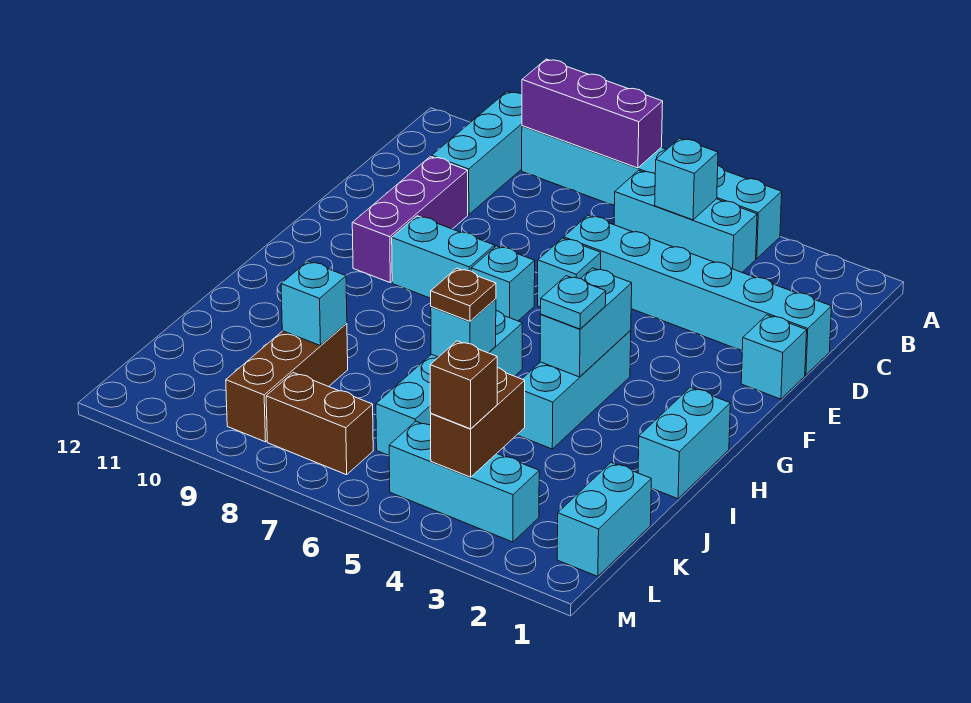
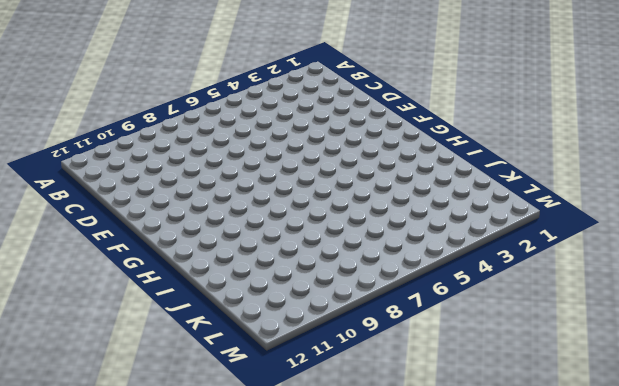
none -> cyan brick A4:A9 level 1
none -> cyan brick A10:C10 level 1
none -> cyan brick B4:B6 level 1

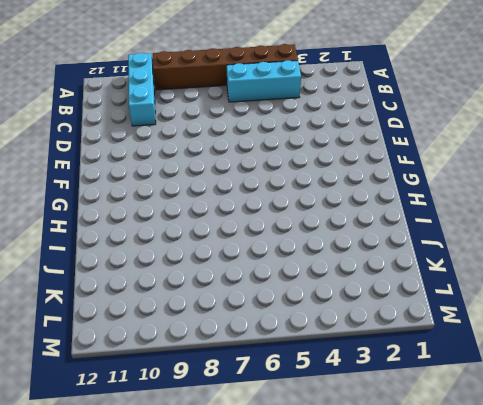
brown brick A4:A9 level 1 -> cyan brick A4:A9 level 1
none -> cyan brick D1:D6 level 1
none -> purple brick D10:F10 level 1
none -> cyan brick E1 level 1

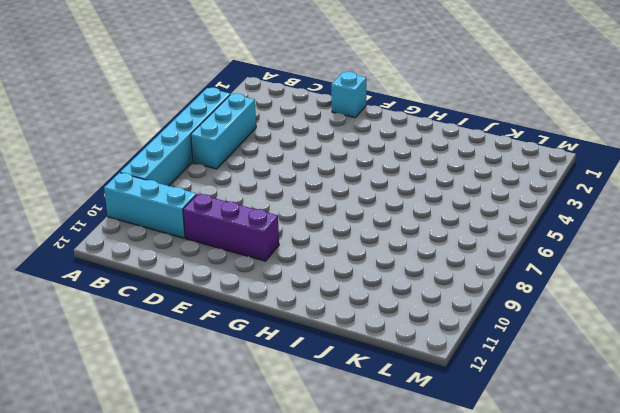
none -> cyan brick D1:D6 level 1
none -> cyan brick E6 level 1
none -> cyan brick F7 level 1

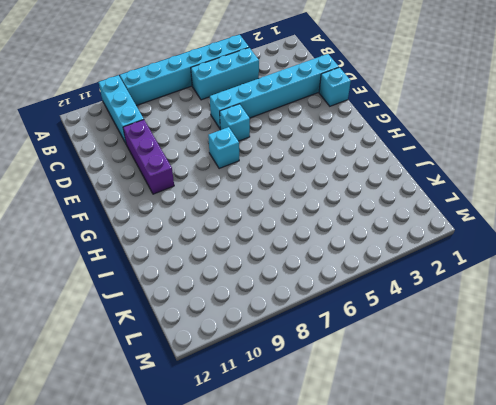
none -> cyan brick F8:F9 level 1
none -> cyan brick G4:I4 level 1
none -> cyan brick H1:I1 level 1

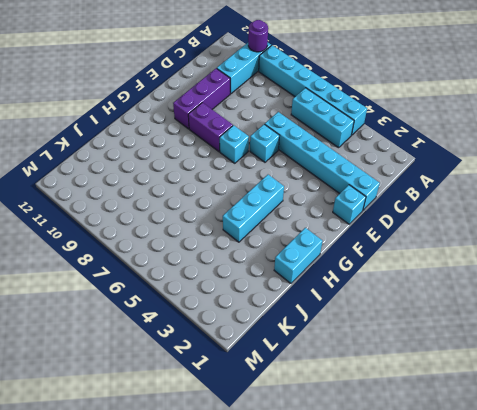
purple round brick A10 level 2 -> none
purple brick F8:F9 level 1 -> cyan brick F8:F9 level 1
none -> cyan brick H6:K6 level 1
none -> brown brick J9:L9 level 1
none -> cyan brick K1:L1 level 1

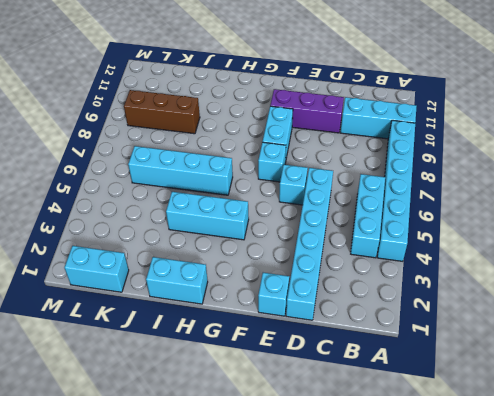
none -> cyan brick L3:L5 level 1
none -> brown brick L7:L8 level 1
none -> purple brick A7:A9 level 2

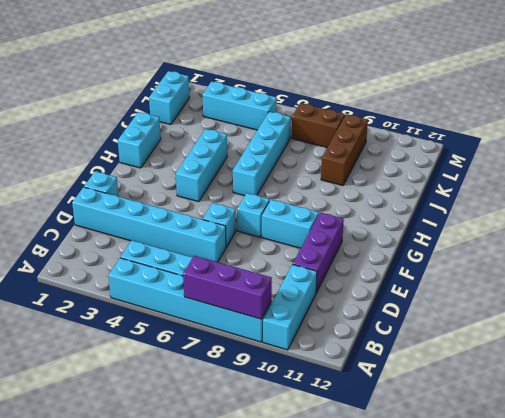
none -> cyan brick B5 level 2
none -> cyan brick G4:H4 level 2
none -> cyan brick I6 level 2

